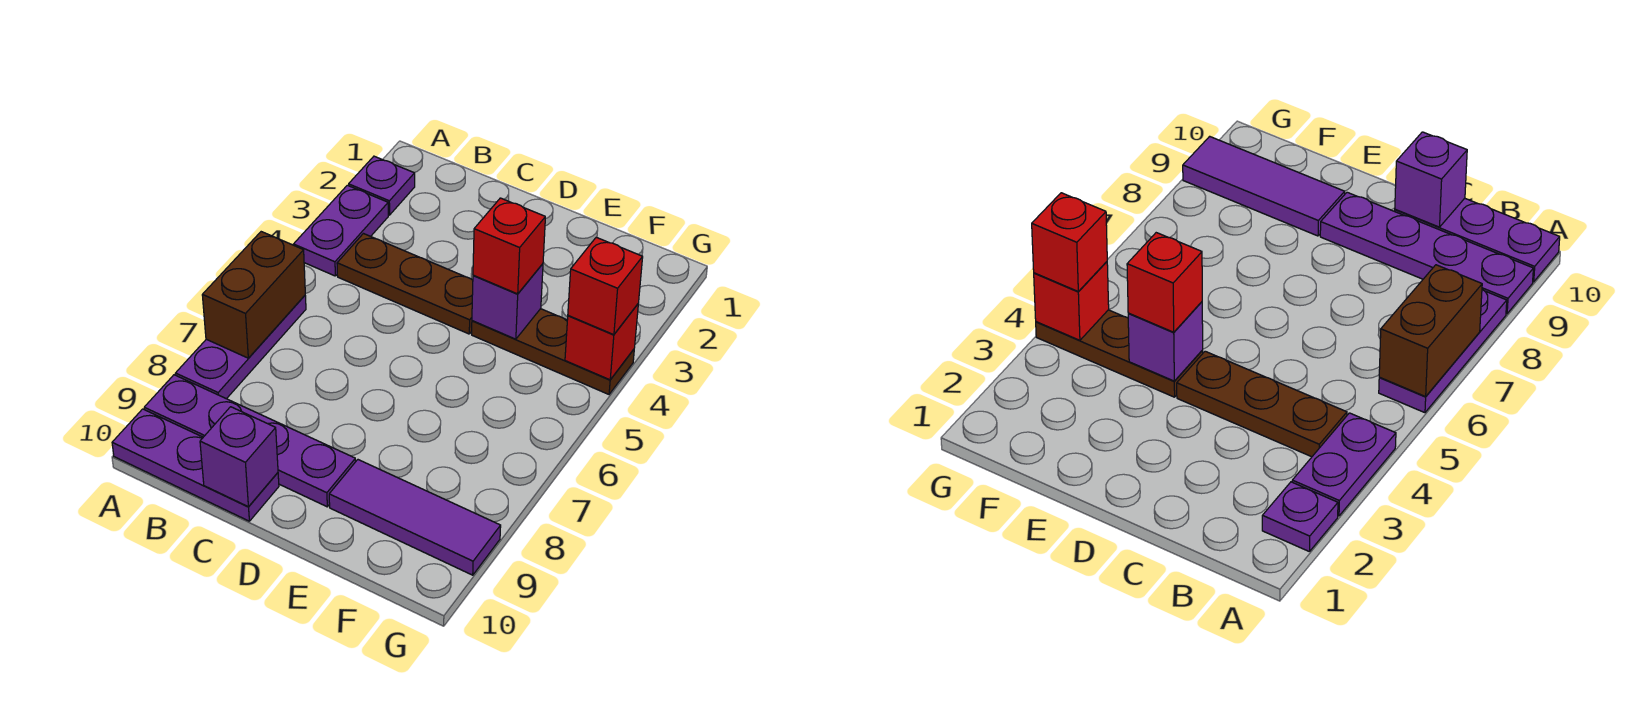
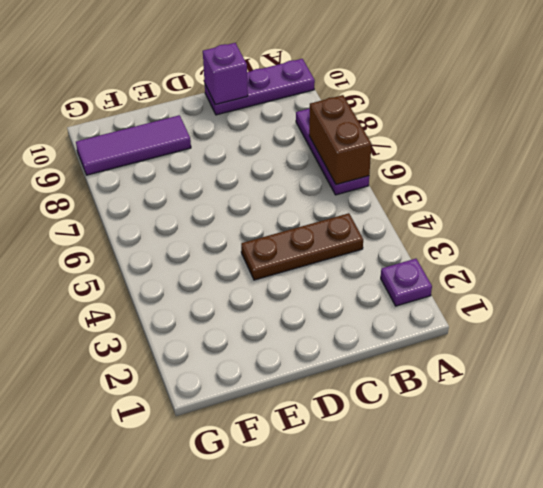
none -> purple plate A3:A4 level 1
none -> purple plate A9:D9 level 1
none -> brown plate E4:G4 level 1

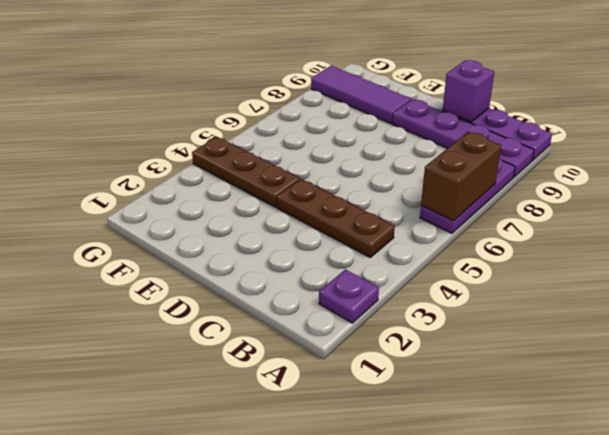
none -> purple plate A3:A4 level 1
none -> purple brick E4 level 2
none -> red brick G4 level 2

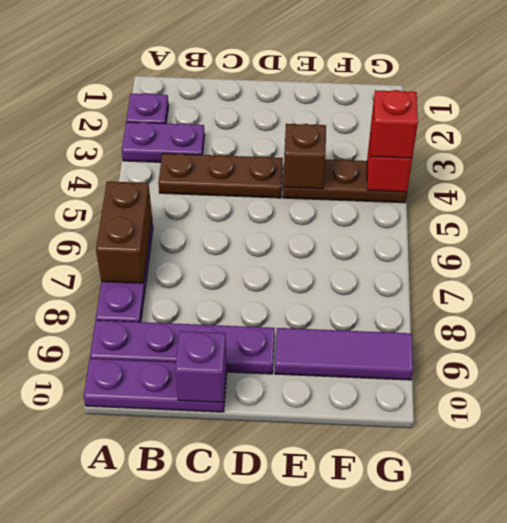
purple plate A3:B3 level 1 -> purple plate A3:A4 level 1
brown brick E4 level 2 -> purple brick E4 level 2
none -> red brick E4 level 3

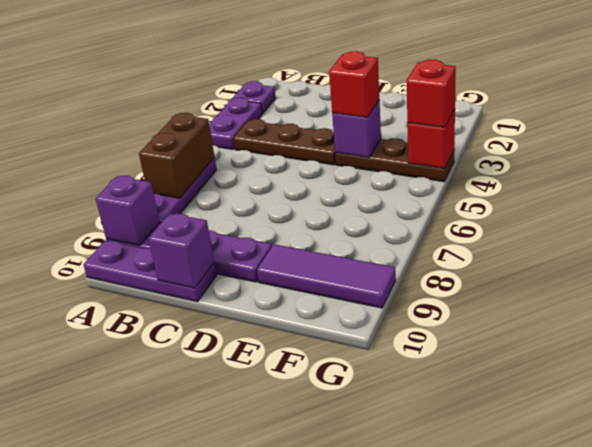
purple brick A9 level 2 -> none

